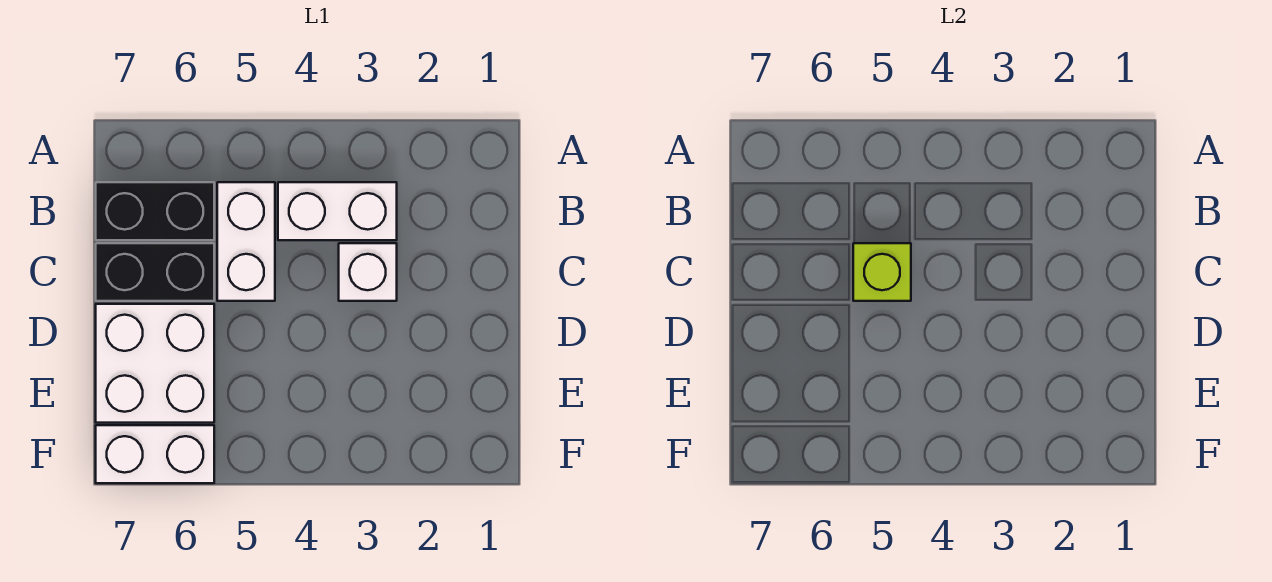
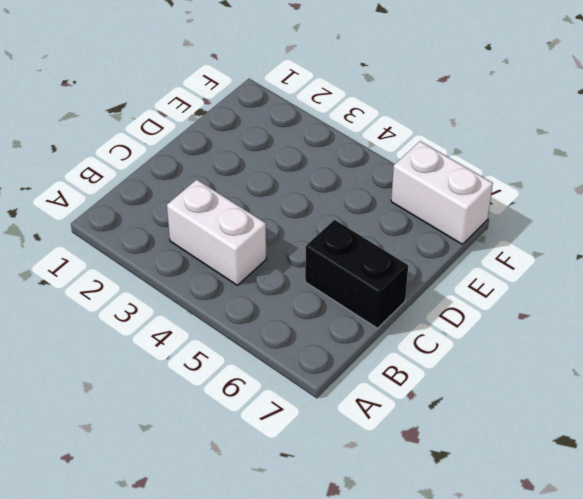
none -> white brick B5:C5 level 1
none -> black brick B6:B7 level 1

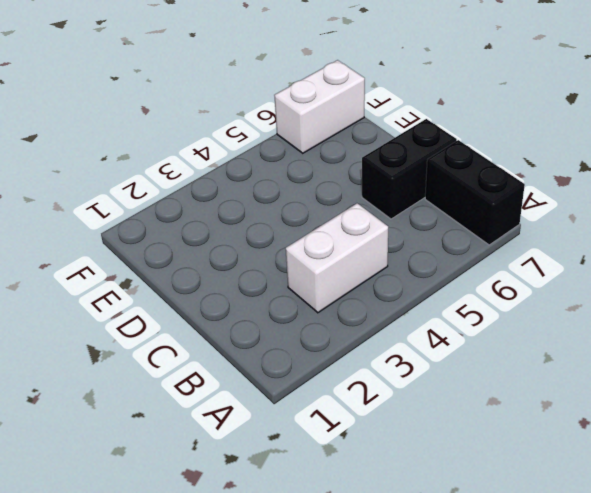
black brick A7:B7 level 1 -> black brick B6:B7 level 1
none -> white brick B5:C5 level 1
none -> white brick C3 level 1

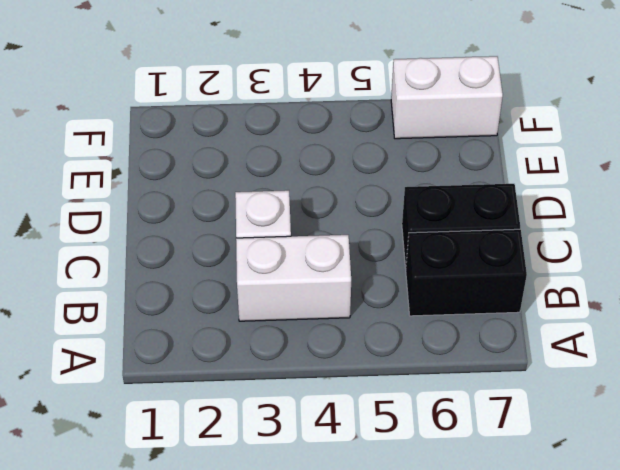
none -> white brick B5:C5 level 1
none -> white brick D6:E7 level 1

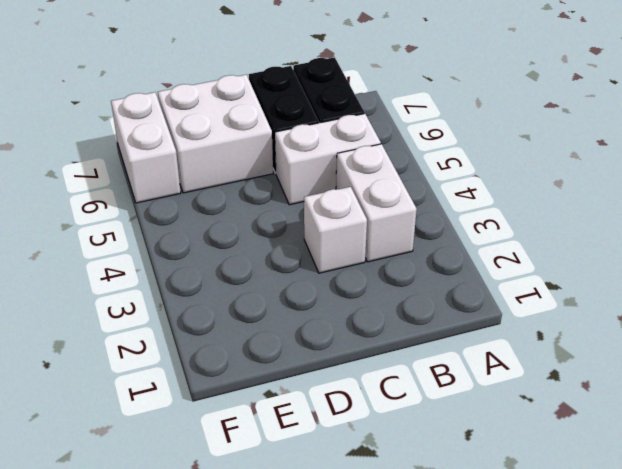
none -> lime brick C5 level 2

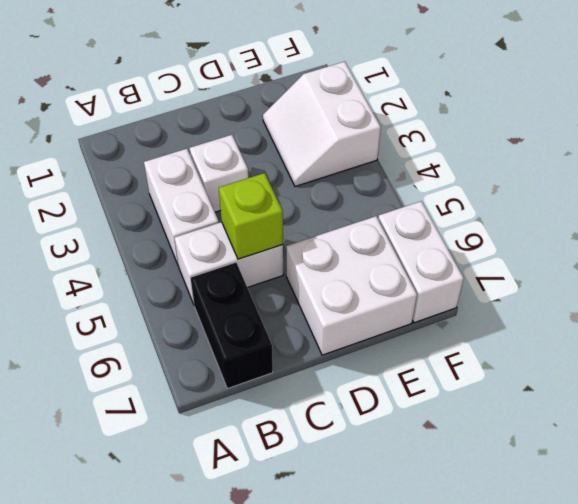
white slope E2:F3 level 1 top F -> none
none -> black brick C6:C7 level 1

